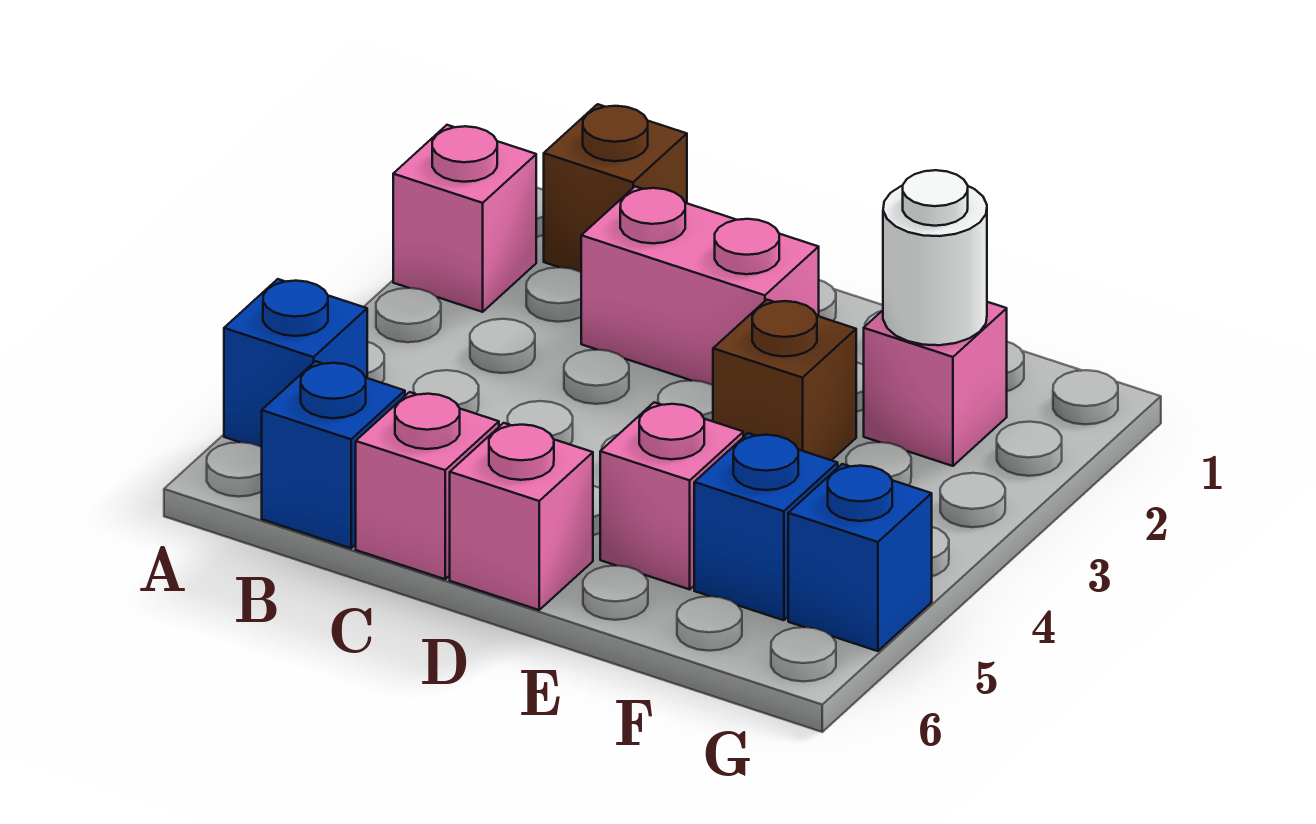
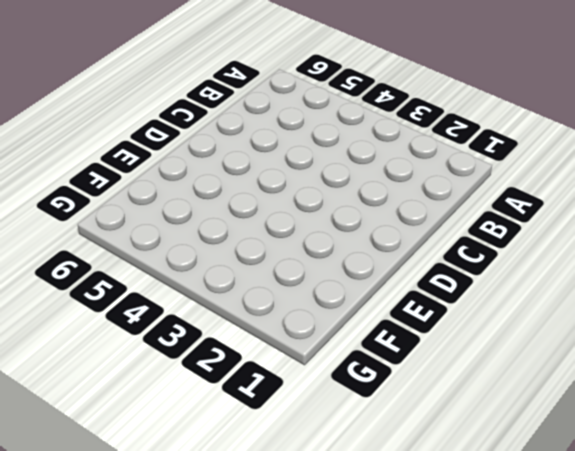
none -> pink brick A2 level 1
none -> blue brick A5 level 1
none -> brown brick B1 level 1

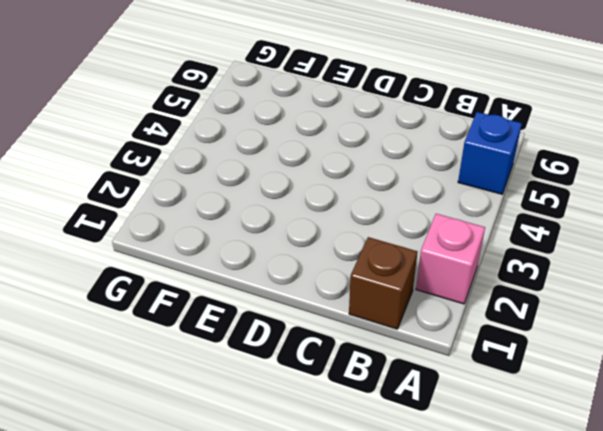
none -> blue brick B6 level 1
none -> pink brick C2:D2 level 1
none -> pink brick C6 level 1

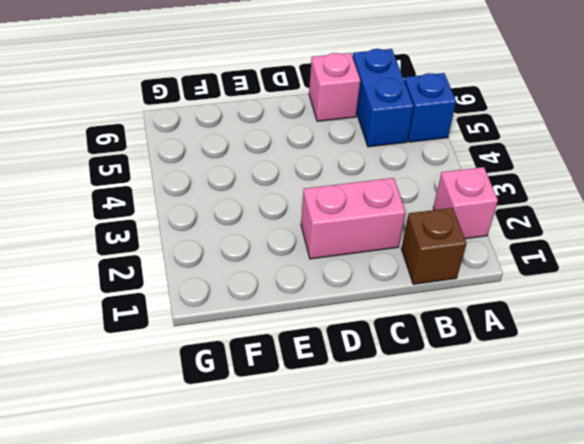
blue brick B5:B6 level 1 -> blue brick B6 level 1
none -> pink brick D6 level 1
none -> brown brick E3 level 1
none -> pink brick E5 level 1

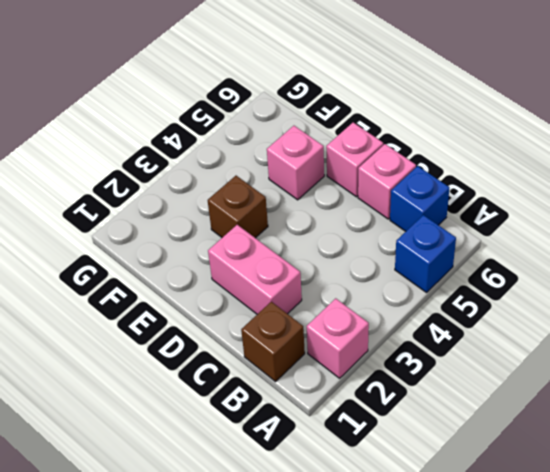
none -> pink brick F2 level 1
none -> blue brick F5 level 1
none -> blue brick G5 level 1

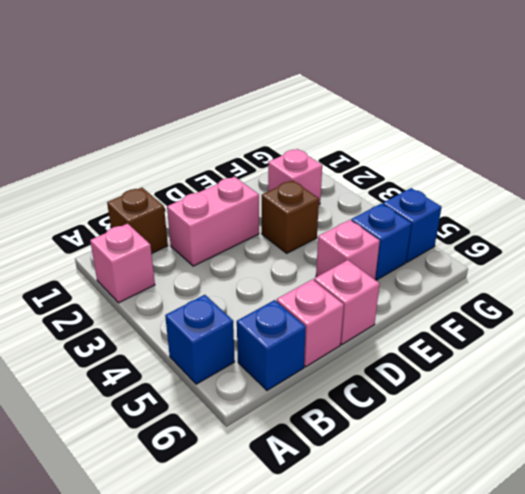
none -> white round brick F2 level 2

